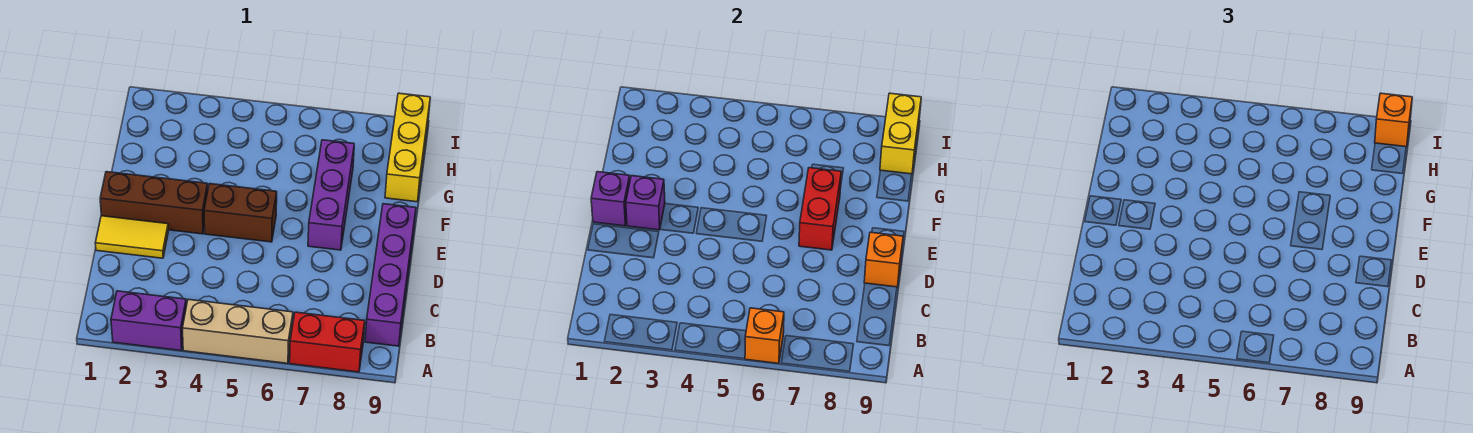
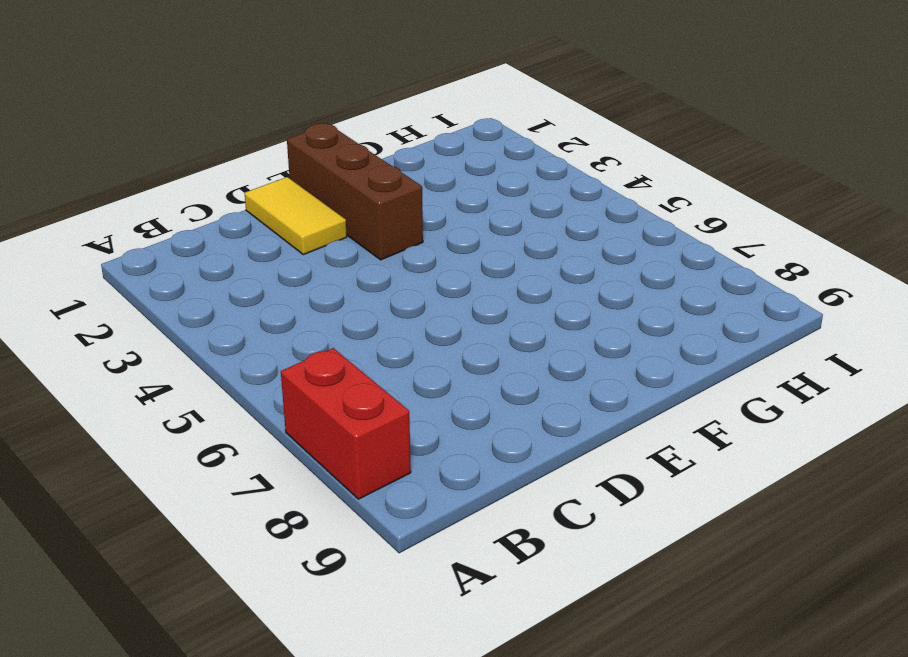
none -> purple brick A2:A3 level 1
none -> tan brick A4:A6 level 1
none -> purple brick B9:E9 level 1

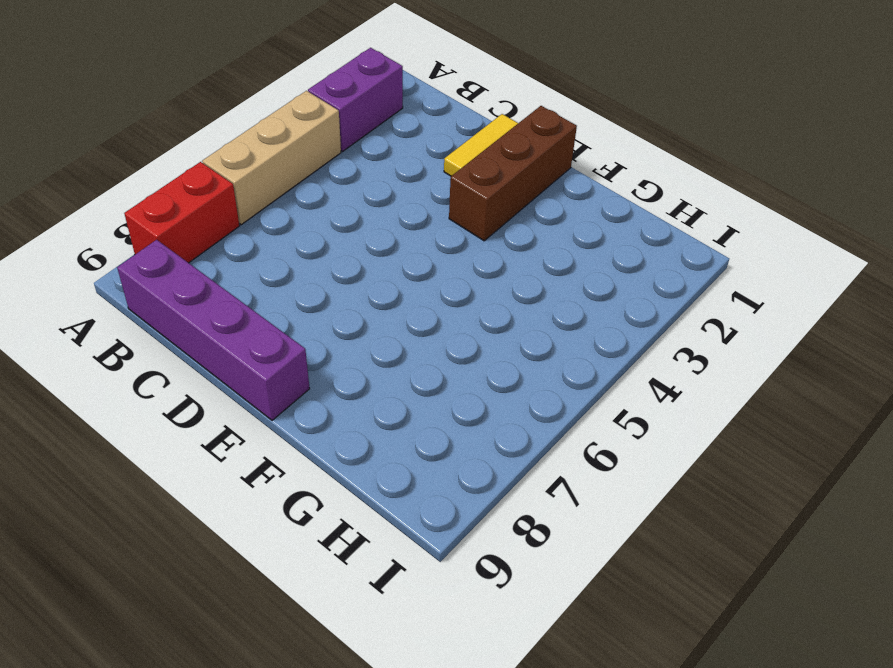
none -> brown brick E4:E5 level 1
none -> purple brick E7:G7 level 1
none -> yellow brick G9:I9 level 1

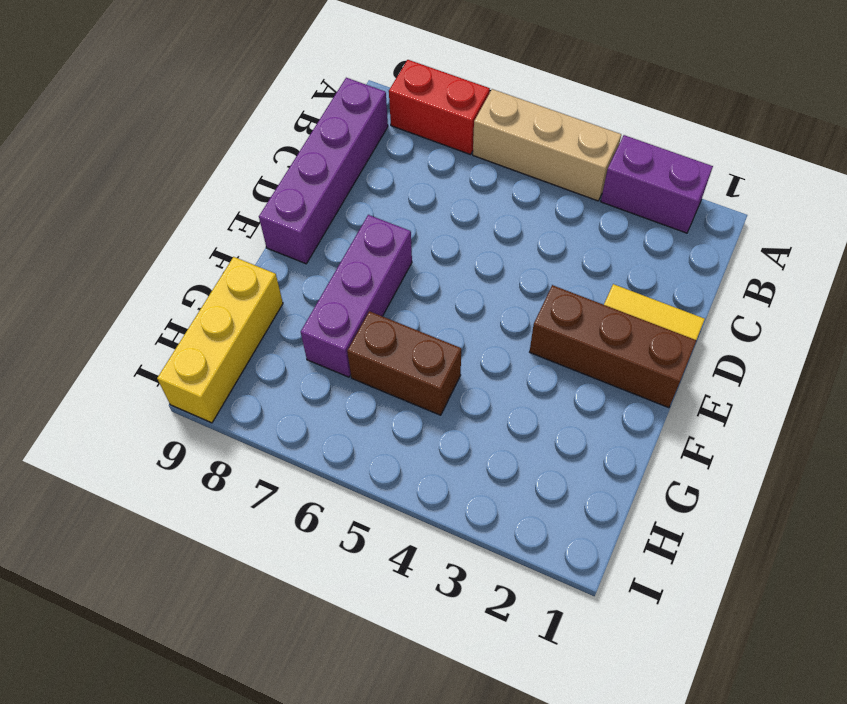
brown brick G5:G6 level 1 -> brown brick E4:E5 level 1
none -> orange brick A6 level 2
none -> orange brick D9 level 2
none -> purple brick E1 level 2

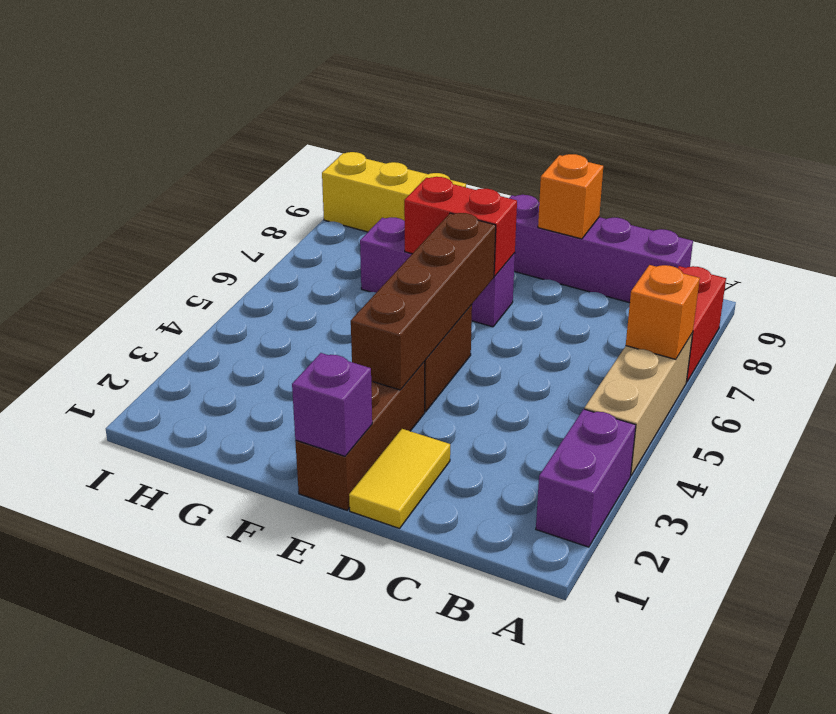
brown brick E3:E6 level 2 -> none
none -> purple brick E2 level 2
none -> yellow brick H9:I9 level 2
none -> orange brick I9 level 3

